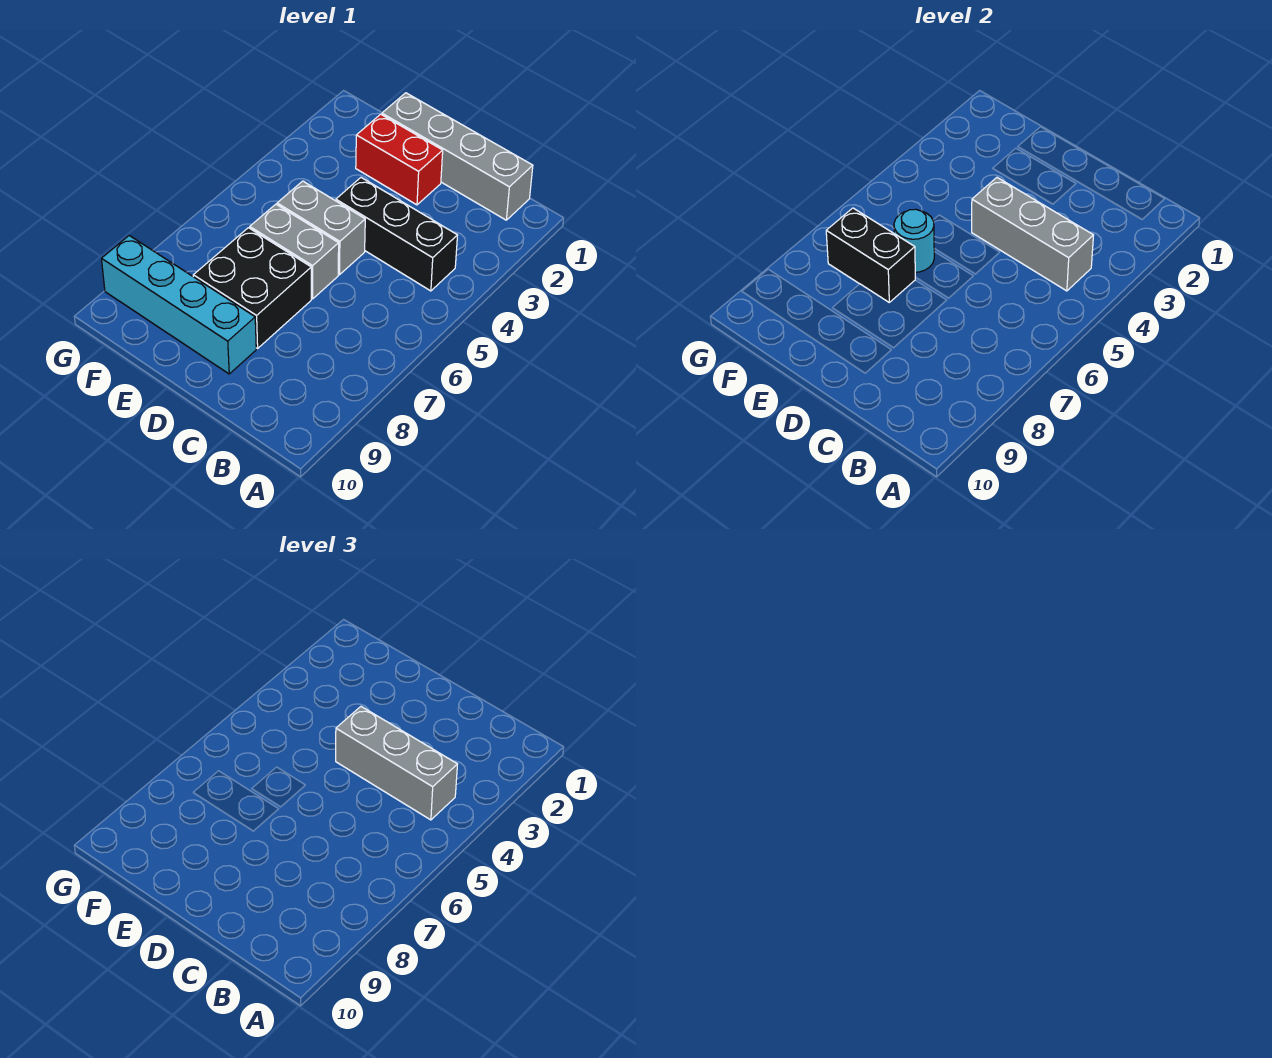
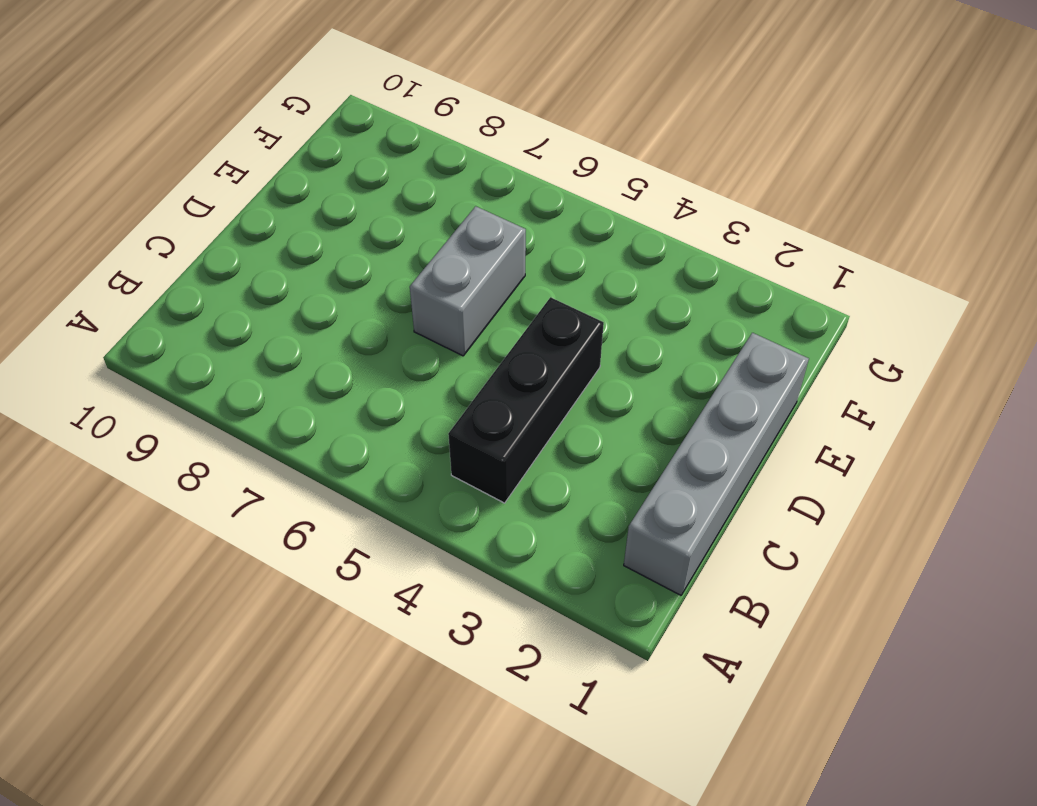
none -> red brick D2:E2 level 1
none -> grey brick D5:E5 level 1

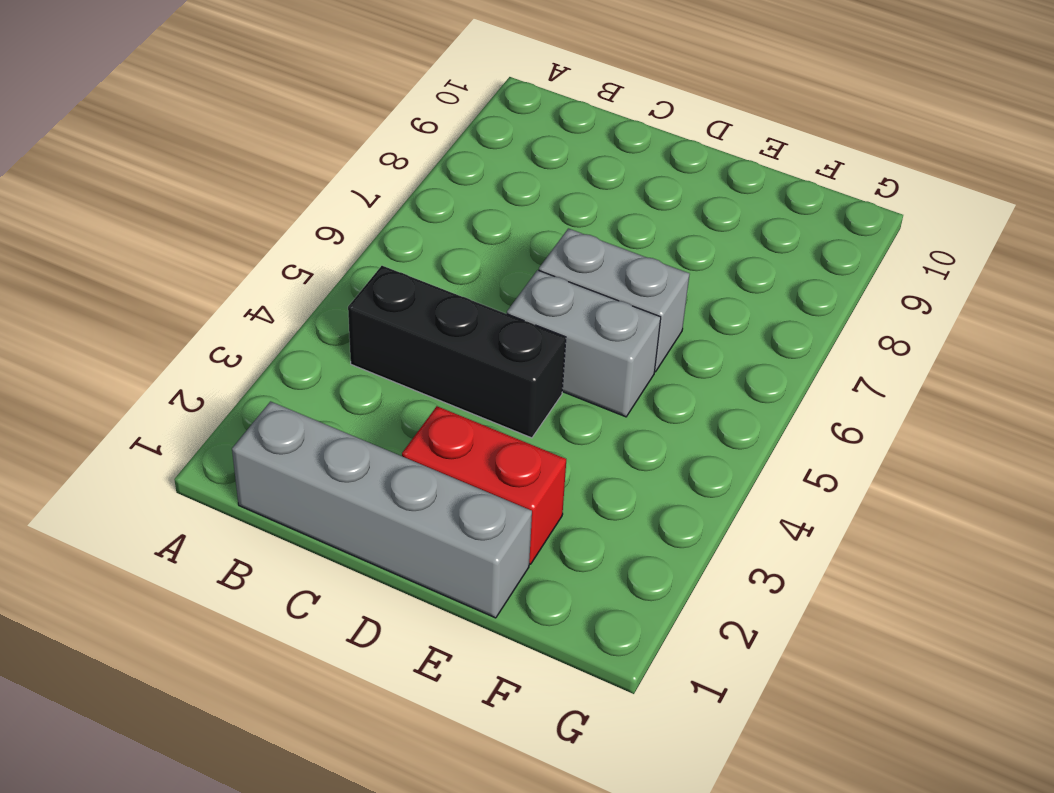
none -> black brick D7:E8 level 1
none -> cyan brick D9:G9 level 1

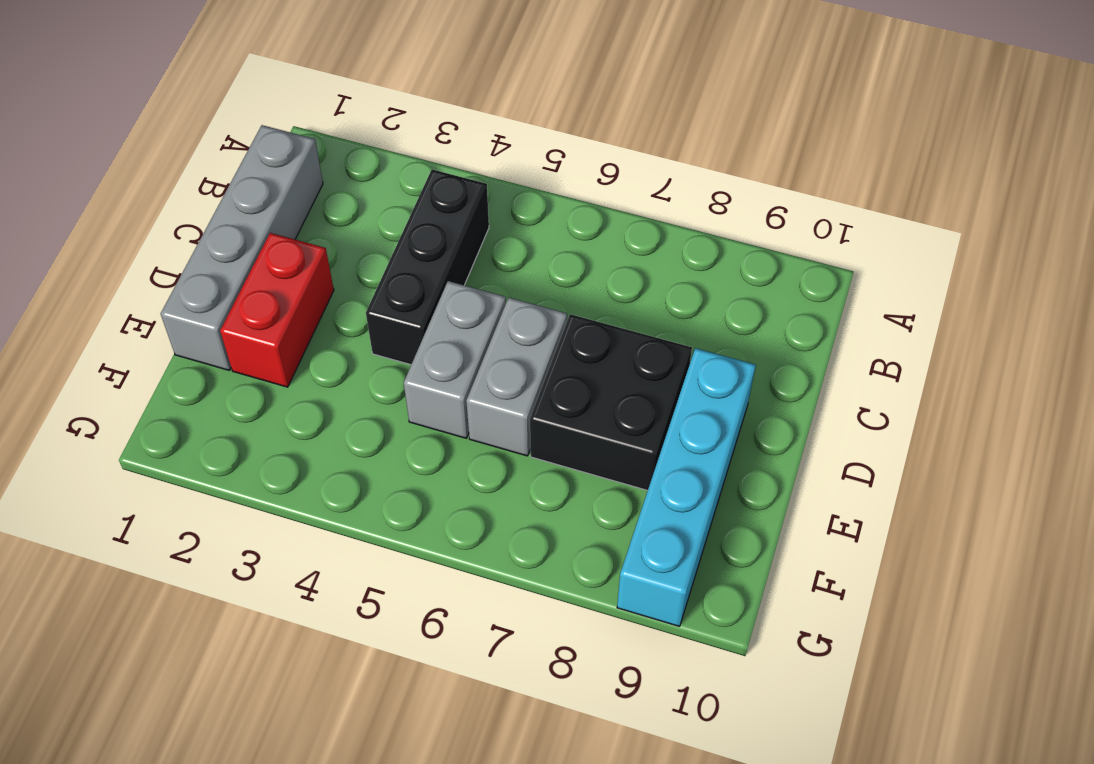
none -> grey brick B4:D4 level 2
none -> cyan round brick E6 level 2

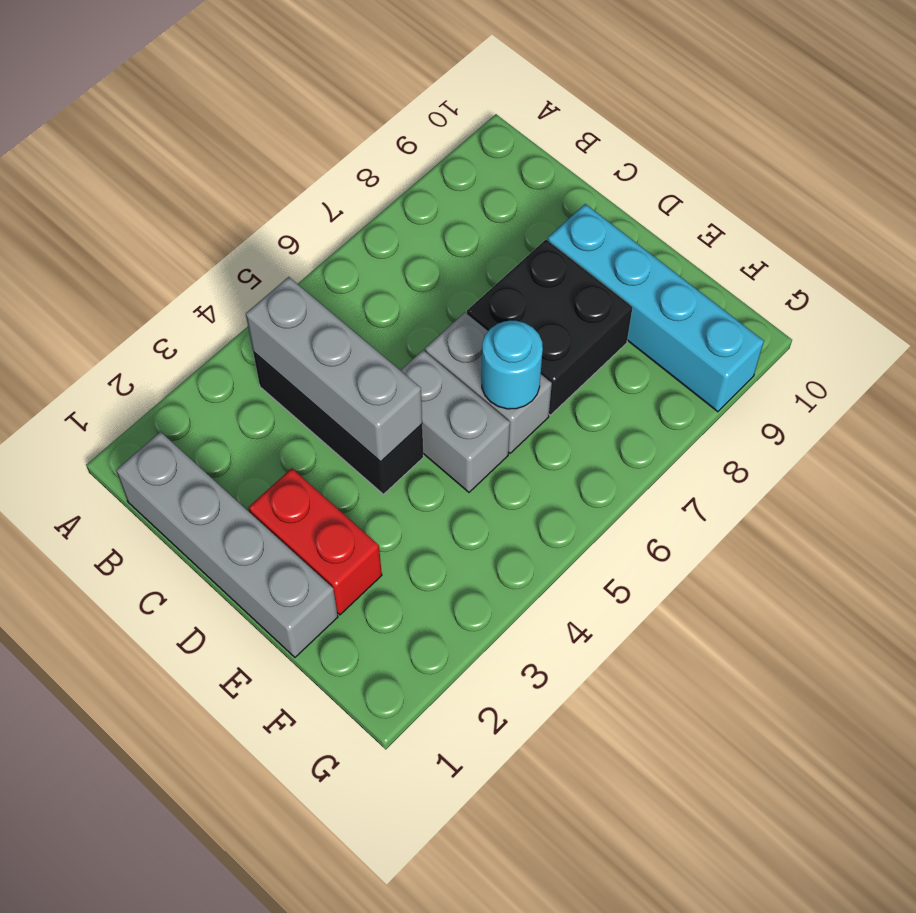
none -> black brick E7:F7 level 2
none -> grey brick B4:D4 level 3

